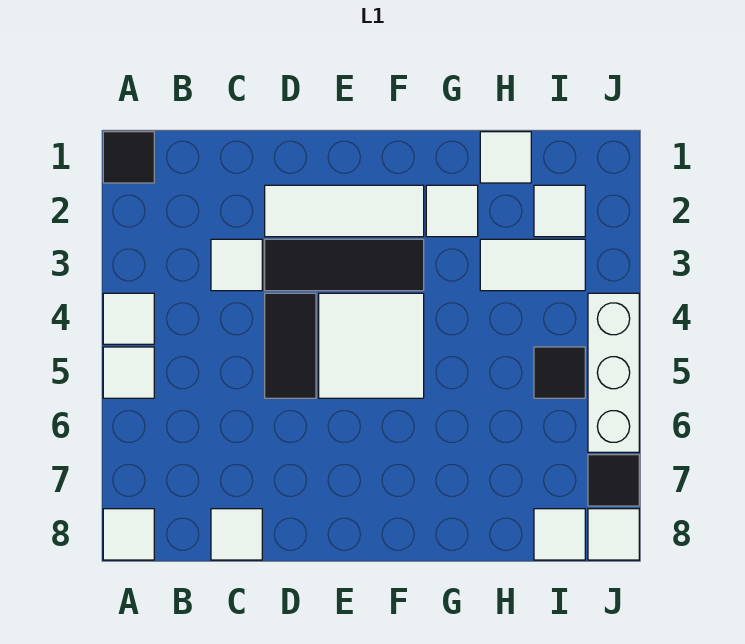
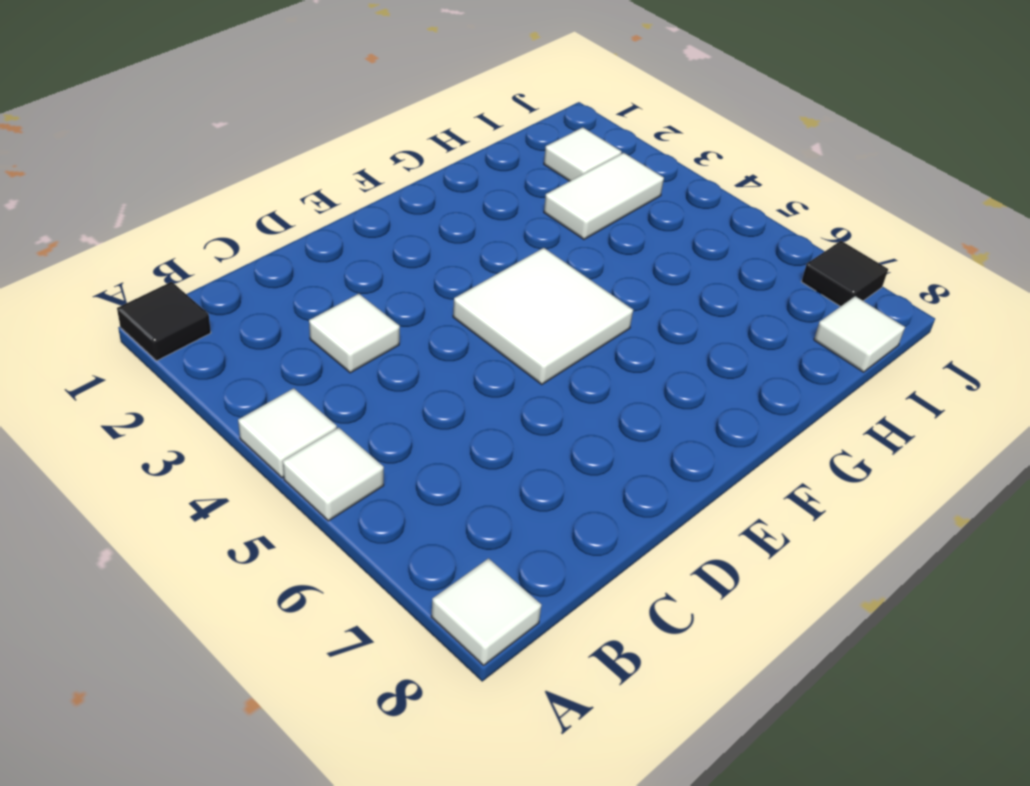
none -> white tile C8 level 1
none -> white tile D2:F2 level 1
none -> black tile D3:F3 level 1

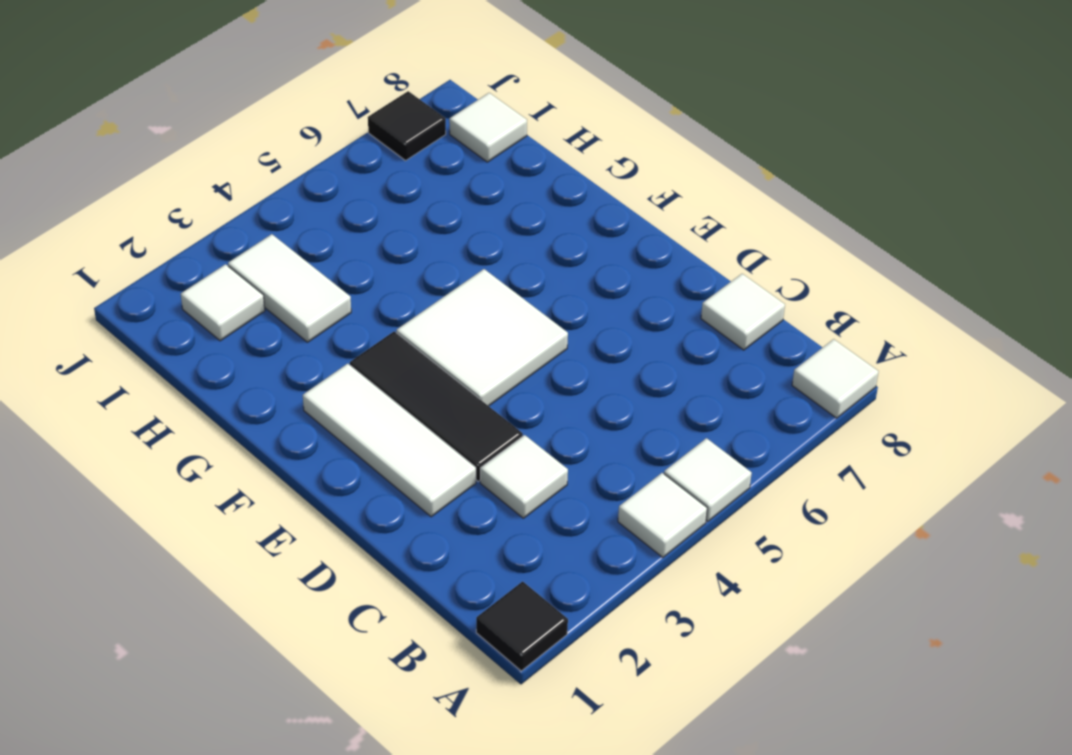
none -> black tile D4:D5 level 1
none -> white tile G2 level 1
none -> white tile H1 level 1

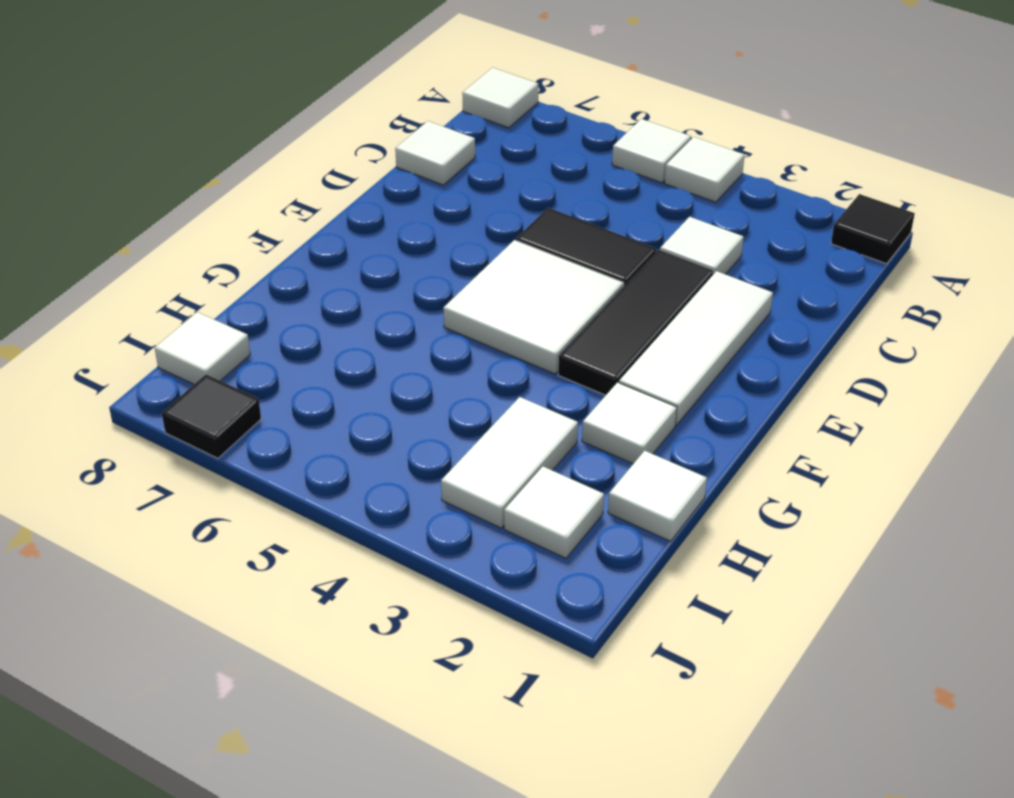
none -> black tile I5 level 1
none -> white brick J4:J6 level 1
none -> white tile J8 level 1

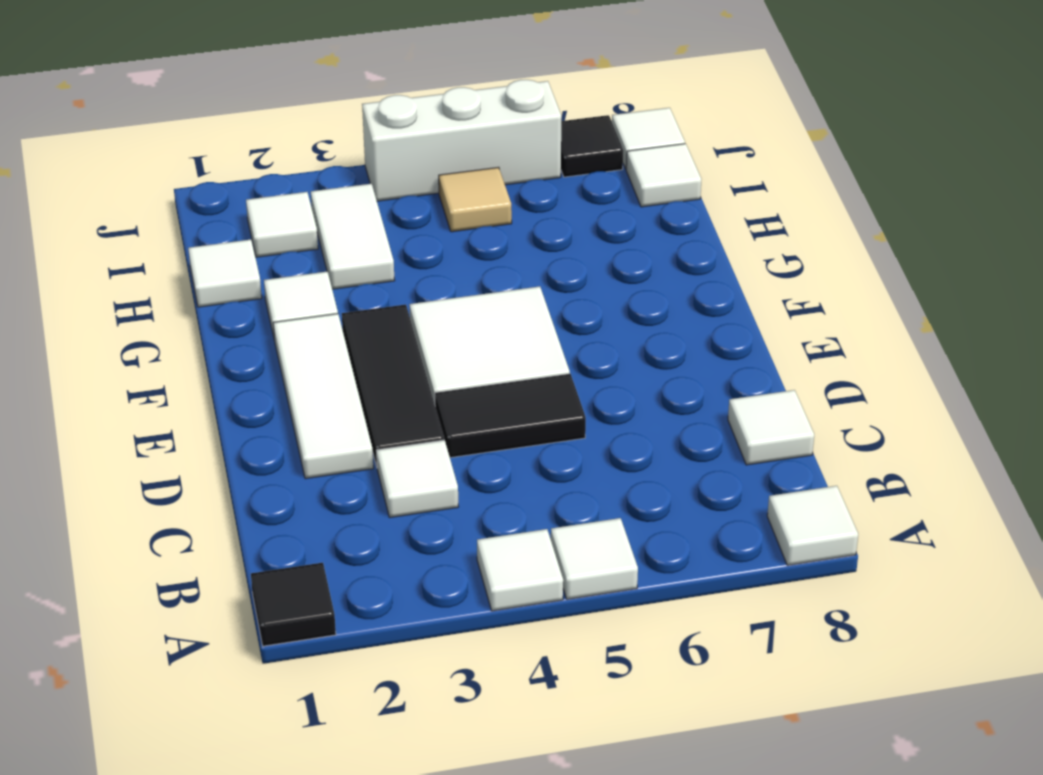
tan tile I5 level 1 -> black tile I5 level 1

